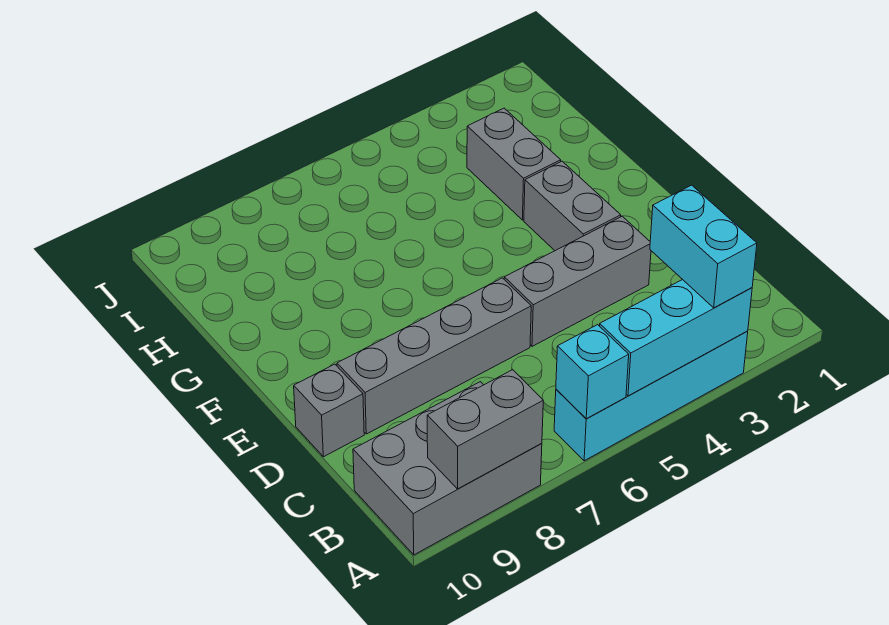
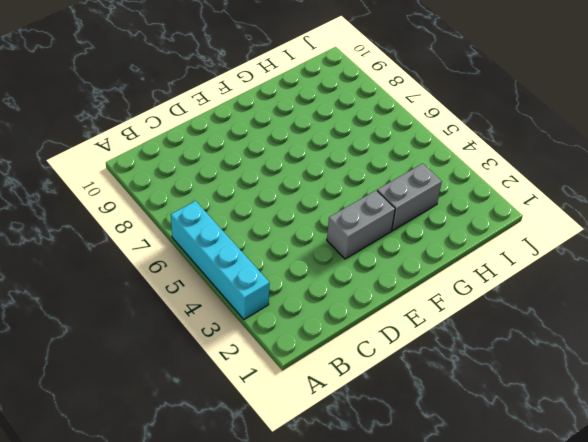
none -> grey brick A8:B10 level 1
none -> grey brick D3:D5 level 1

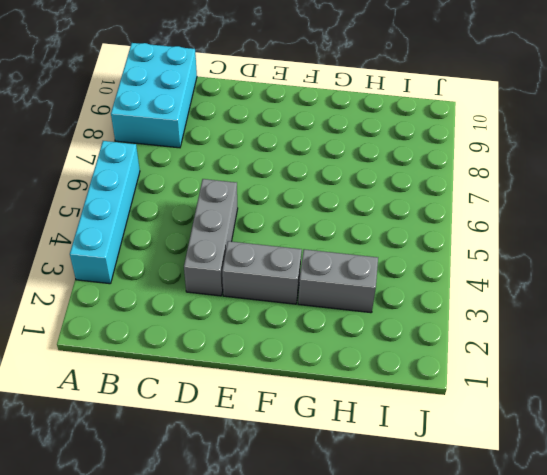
cyan brick A8:B10 level 1 -> grey brick A8:B10 level 1
none -> grey brick D6:D9 level 1
none -> grey brick D10 level 1

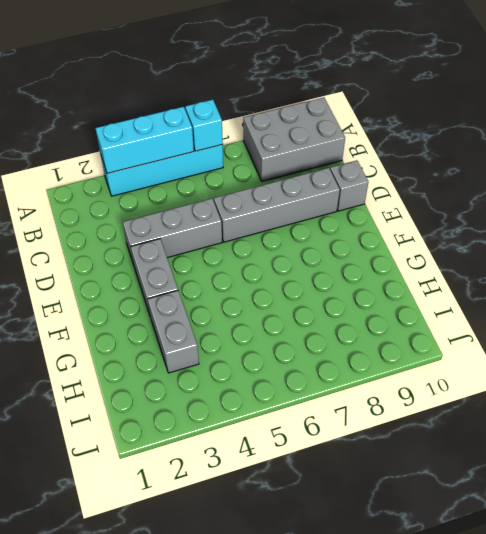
none -> grey brick A8:A9 level 2
none -> cyan brick A3:B3 level 3

